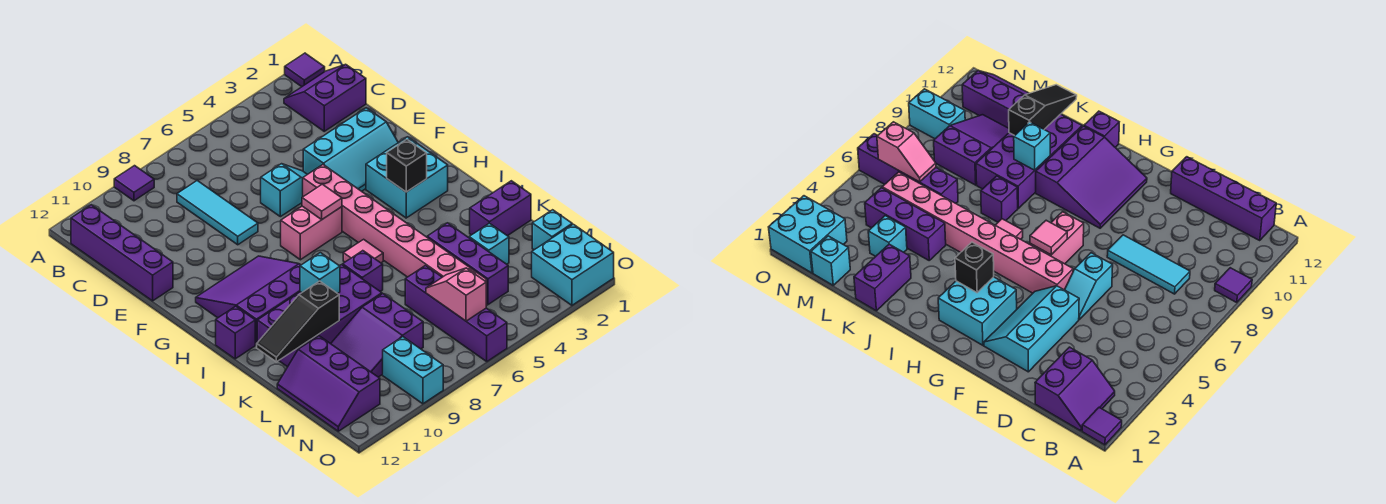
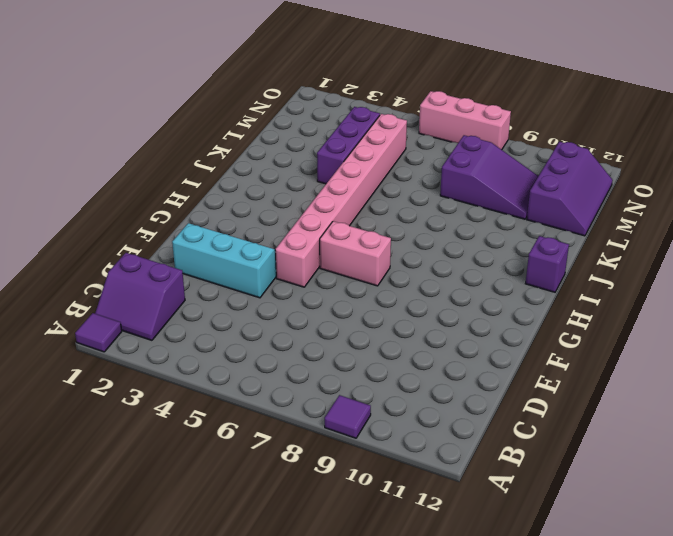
pink brick O6:O8 level 1 -> purple brick L6:O6 level 1
none -> purple brick B12:E12 level 1
none -> cyan tile C8:E8 level 1
none -> cyan slope E5:E6 level 1 top 6

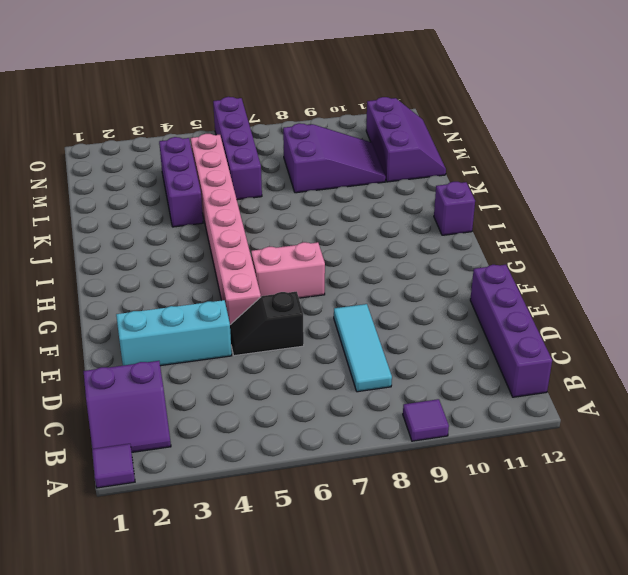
black slope E5:E6 level 1 top 6 -> cyan slope E5:E6 level 1 top 6
none -> cyan brick G2:H3 level 1
none -> purple slope G9:I11 level 1 top I
none -> pink tile I6 level 1

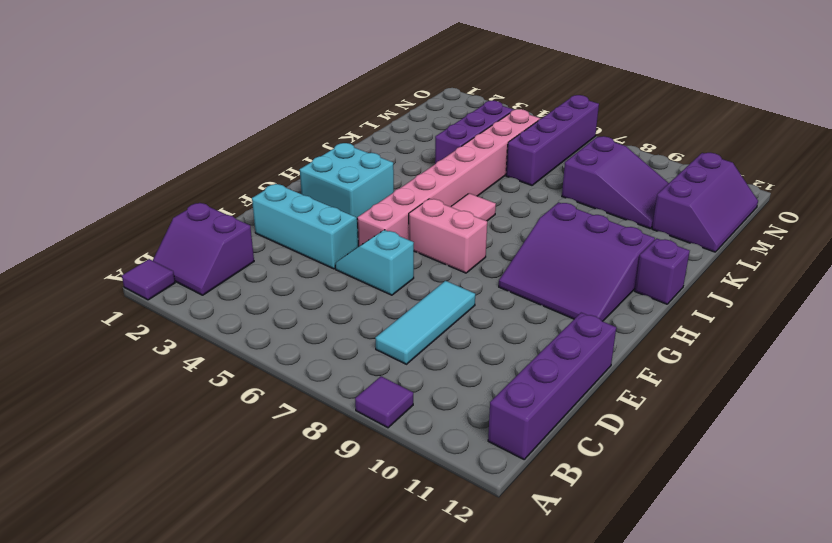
none -> purple brick J7 level 1
none -> purple brick J8:K11 level 1
none -> purple brick K1:K2 level 1

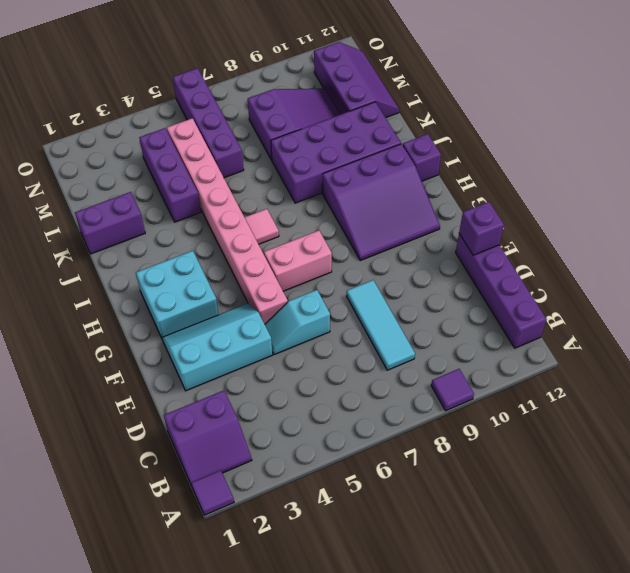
purple brick E12 level 2 -> purple brick J7 level 1
none -> cyan brick L3 level 1
none -> cyan brick M1 level 1
none -> cyan brick N1:O2 level 1

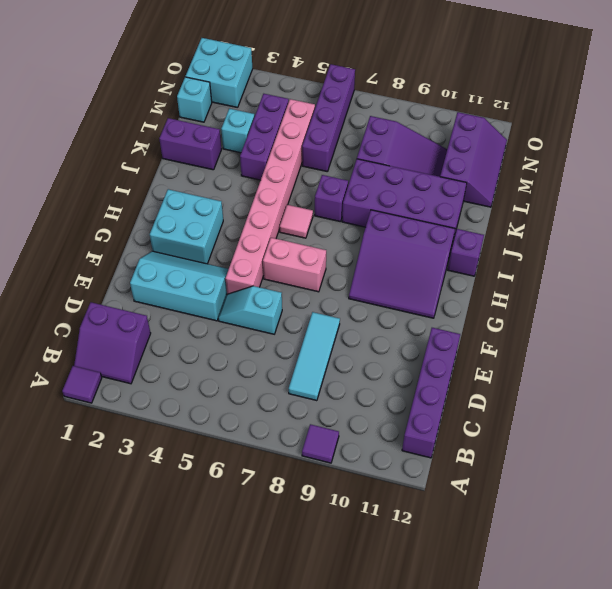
none -> cyan brick N9:O9 level 1
none -> pink tile G6 level 2
none -> black brick H3 level 2

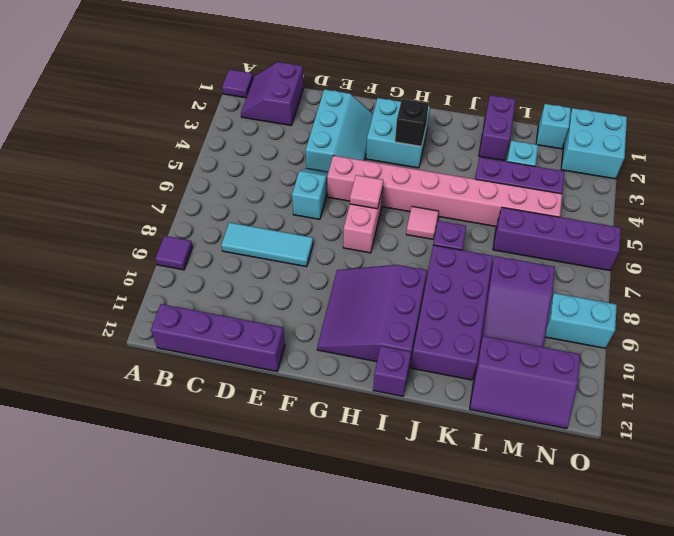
none -> cyan brick J9 level 2
none -> black slope K10:K12 level 2 top 10
none -> pink slope M6:N6 level 2 top N

